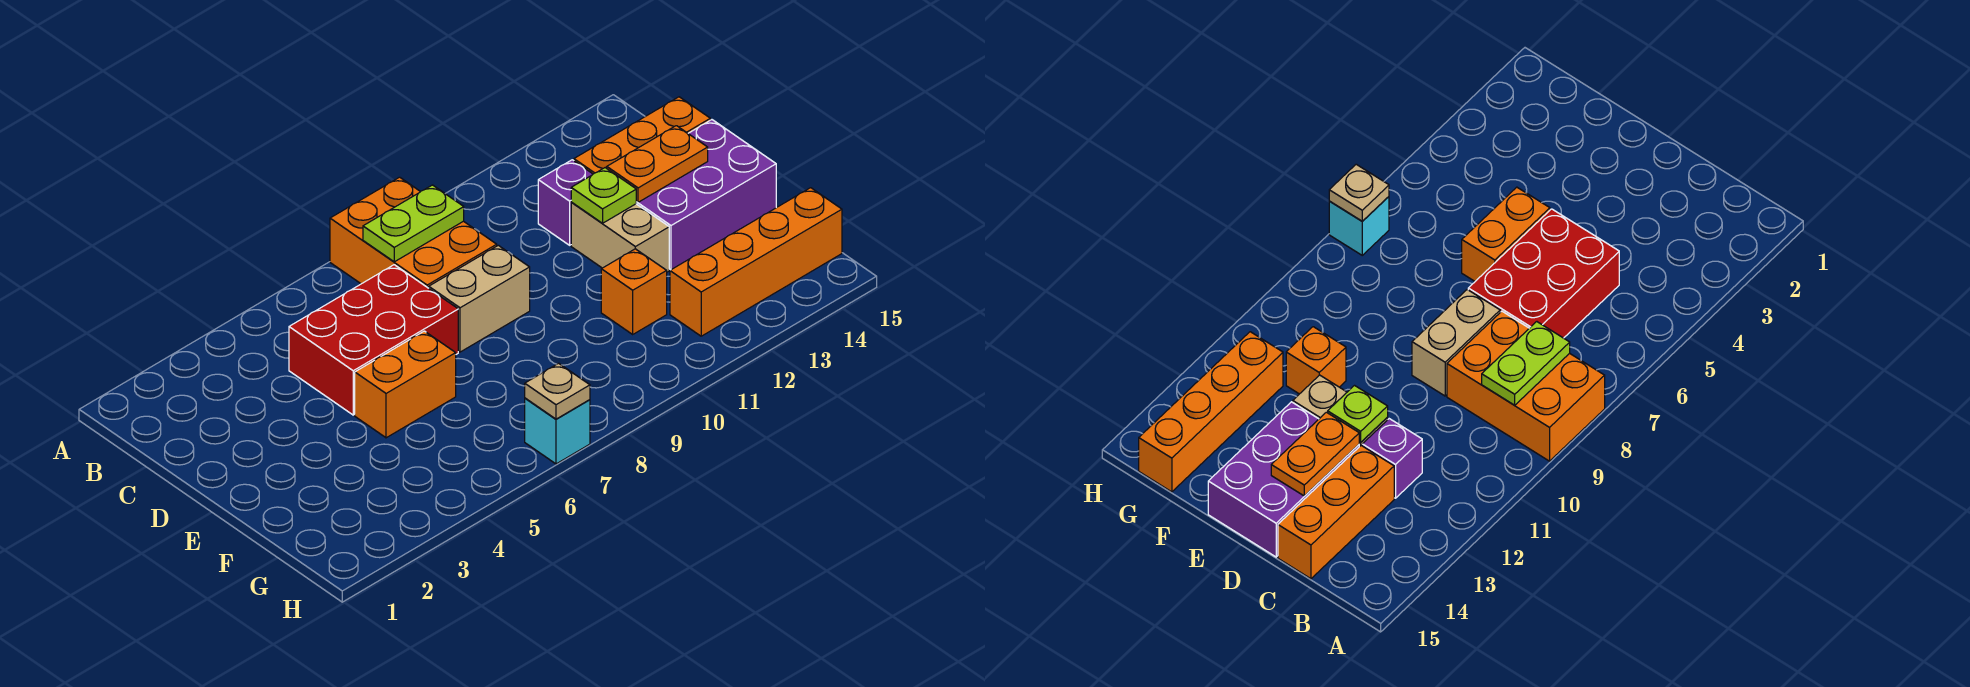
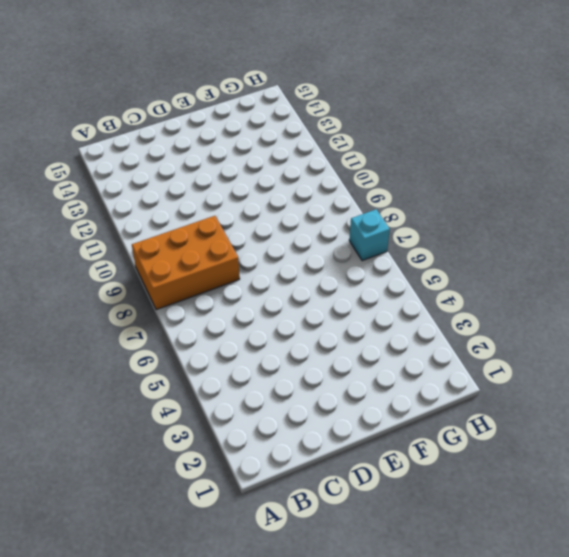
none -> red brick C5:D7 level 1
none -> purple brick C12 level 1
none -> orange brick C13:C15 level 1

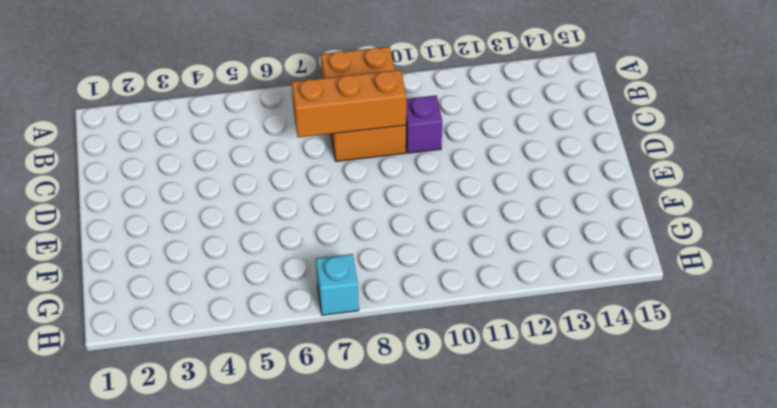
orange brick C7:C9 level 2 -> orange brick C13:C15 level 1
purple brick C10 level 1 -> purple brick C12 level 1
none -> red brick C5:D7 level 1
none -> tan brick D8:D9 level 1
none -> tan brick D12:E12 level 1

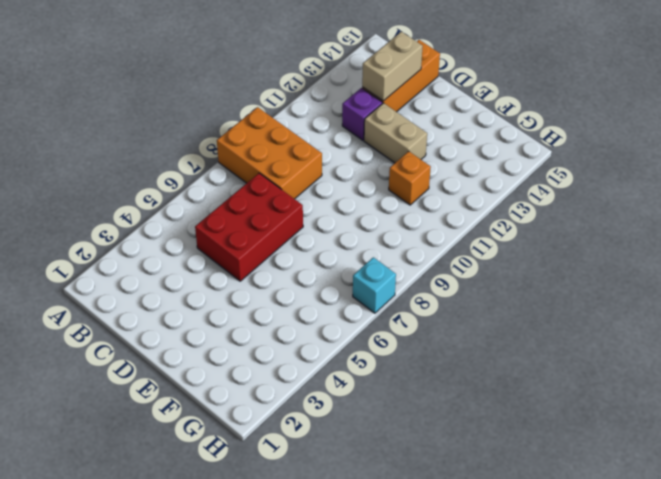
tan brick C13:C14 level 2 -> tan brick D8:D9 level 1
none -> purple brick D13:E15 level 1
none -> orange brick E5:E6 level 1
none -> orange brick G12:G15 level 1

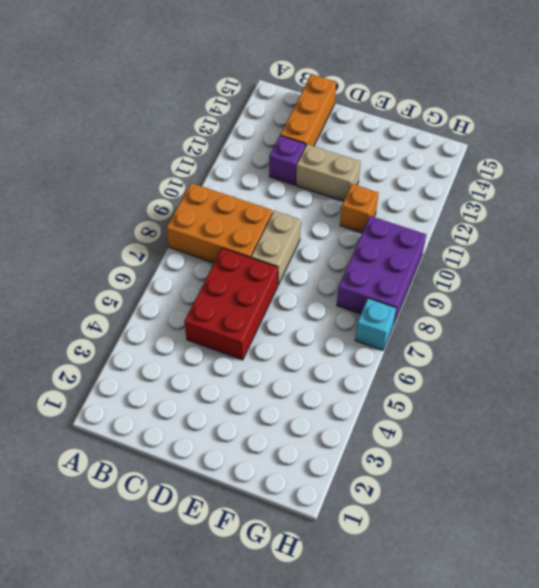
purple brick G8:H10 level 1 -> purple brick D13:E15 level 1
none -> orange brick E5:E6 level 1
none -> orange brick G12:G15 level 1
none -> lime plate B8:B9 level 2

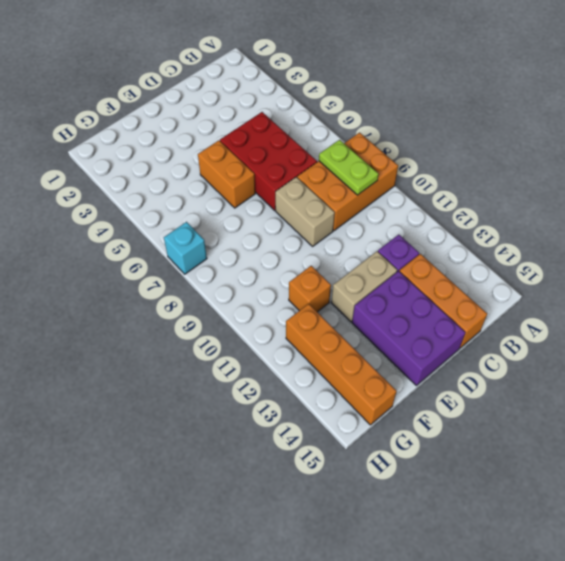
none -> lime plate D12 level 2
none -> orange plate D13:D14 level 2
none -> tan plate H7 level 2

